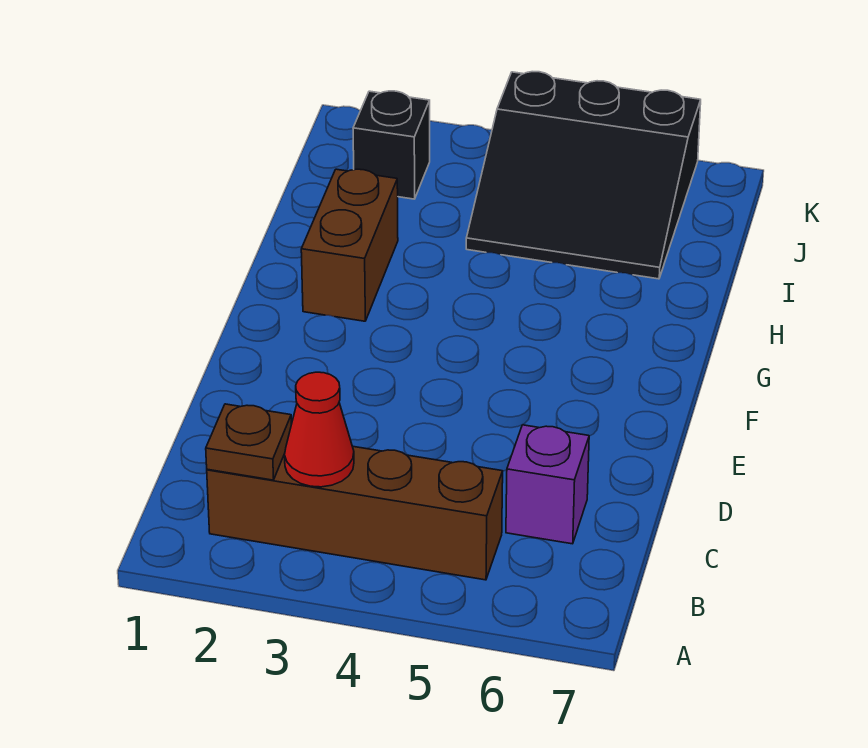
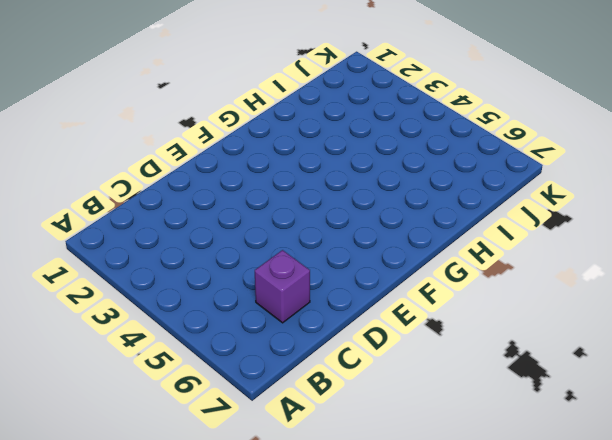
none -> brown brick B2:B5 level 1
none -> brown brick G2:H2 level 1

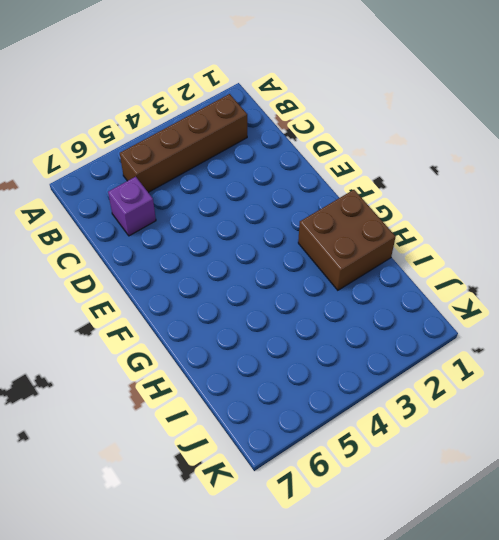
brown brick G1:H2 level 1 -> brown brick G2:H2 level 1
none -> black slope I4:K6 level 1 top K
none -> black brick J2 level 1

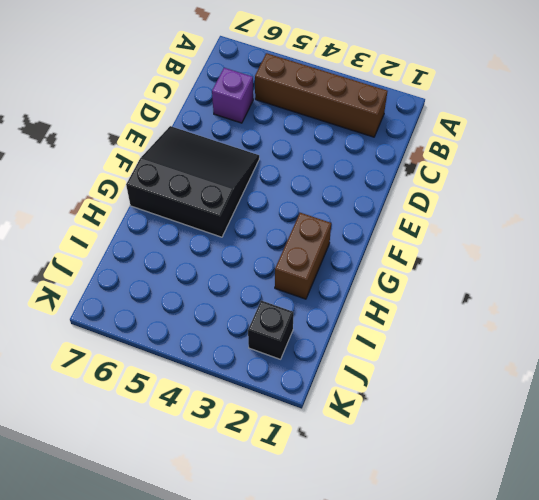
black slope E5:G7 level 1 top G -> black slope I4:K6 level 1 top K
none -> brown plate B2 level 2
none -> red cone B3 level 2

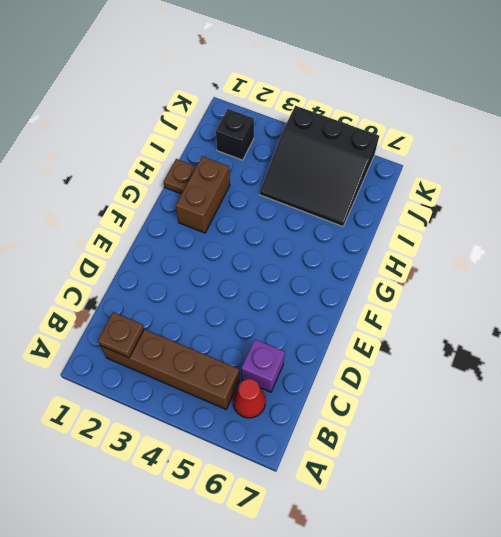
red cone B6 level 1 -> red cone B3 level 2
brown plate H1 level 1 -> none

